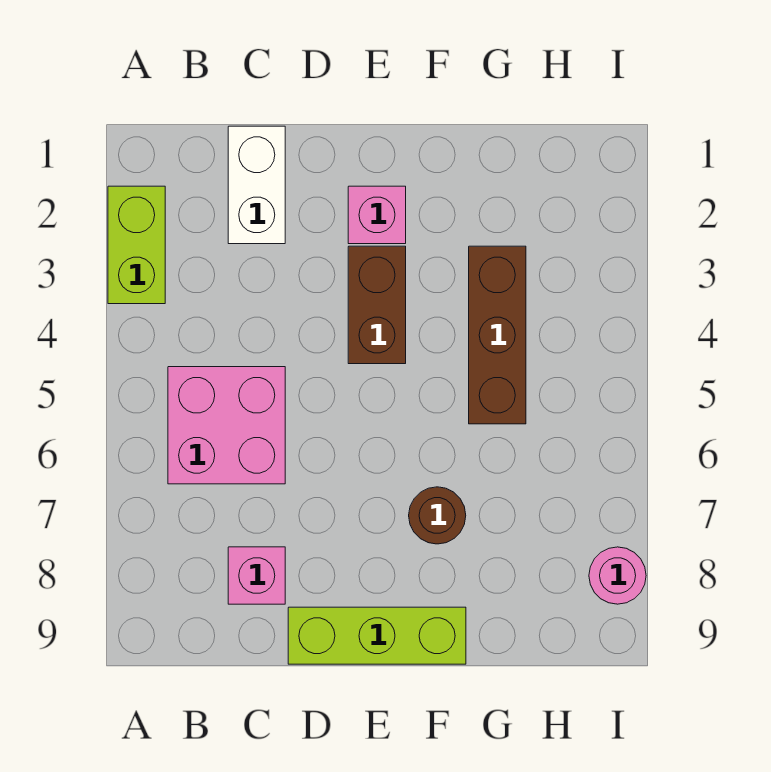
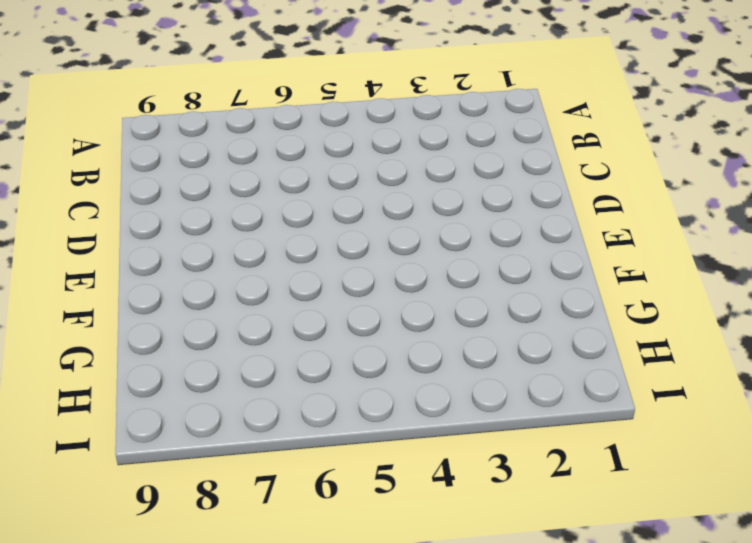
none -> lime brick A2:A3 level 1
none -> pink brick B5:C6 level 1

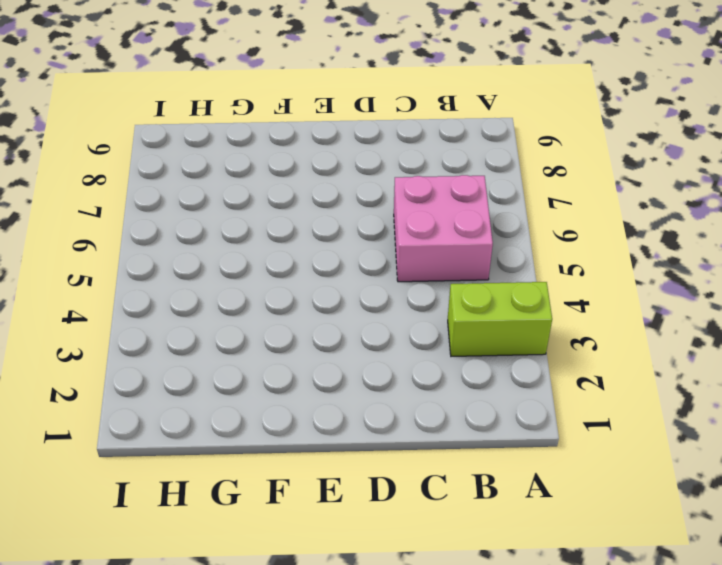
lime brick A3:B3 level 1 -> lime brick A2:A3 level 1
none -> white brick C1:C2 level 1
none -> pink brick C8 level 1

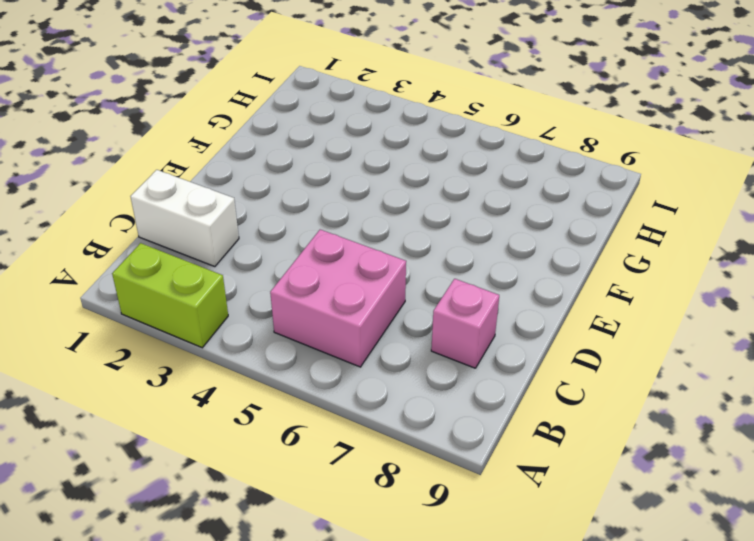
none -> lime brick D9:F9 level 1
none -> pink brick E2 level 1

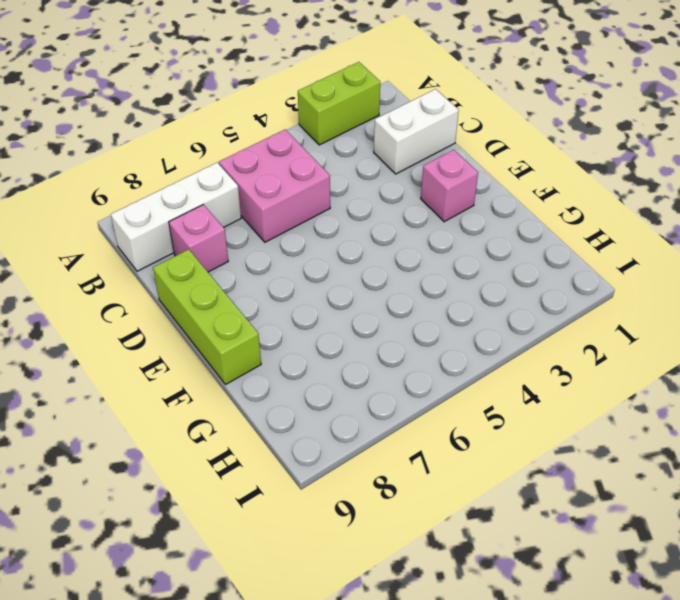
white brick B7:B9 level 1 -> none
none -> brown brick E3:E4 level 1
none -> brown round brick F7 level 1

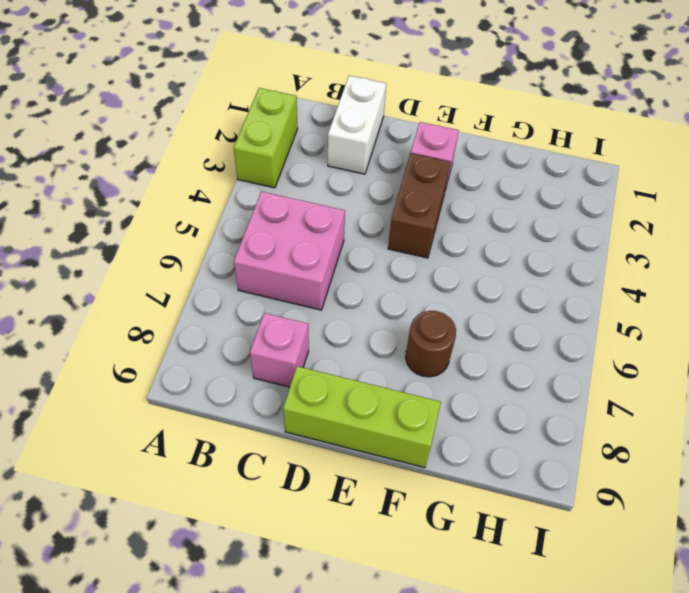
none -> brown brick G3:G5 level 1
none -> pink round brick I8 level 1

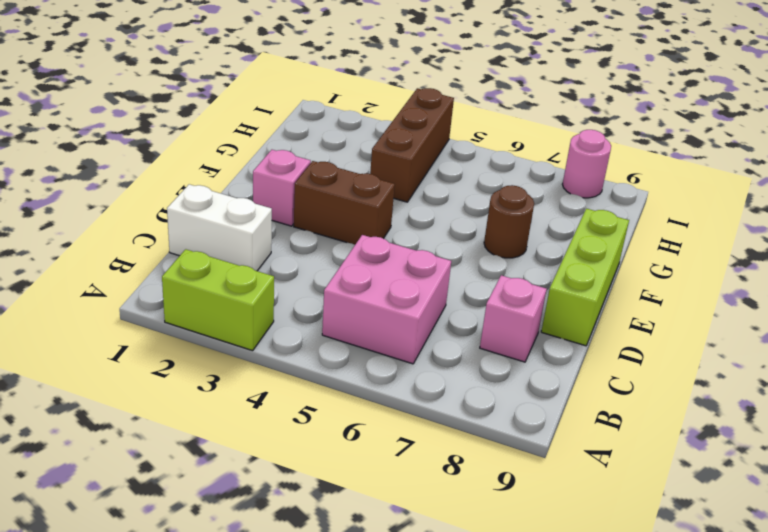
brown brick G4:I4 level 1 -> brown brick G3:G5 level 1

